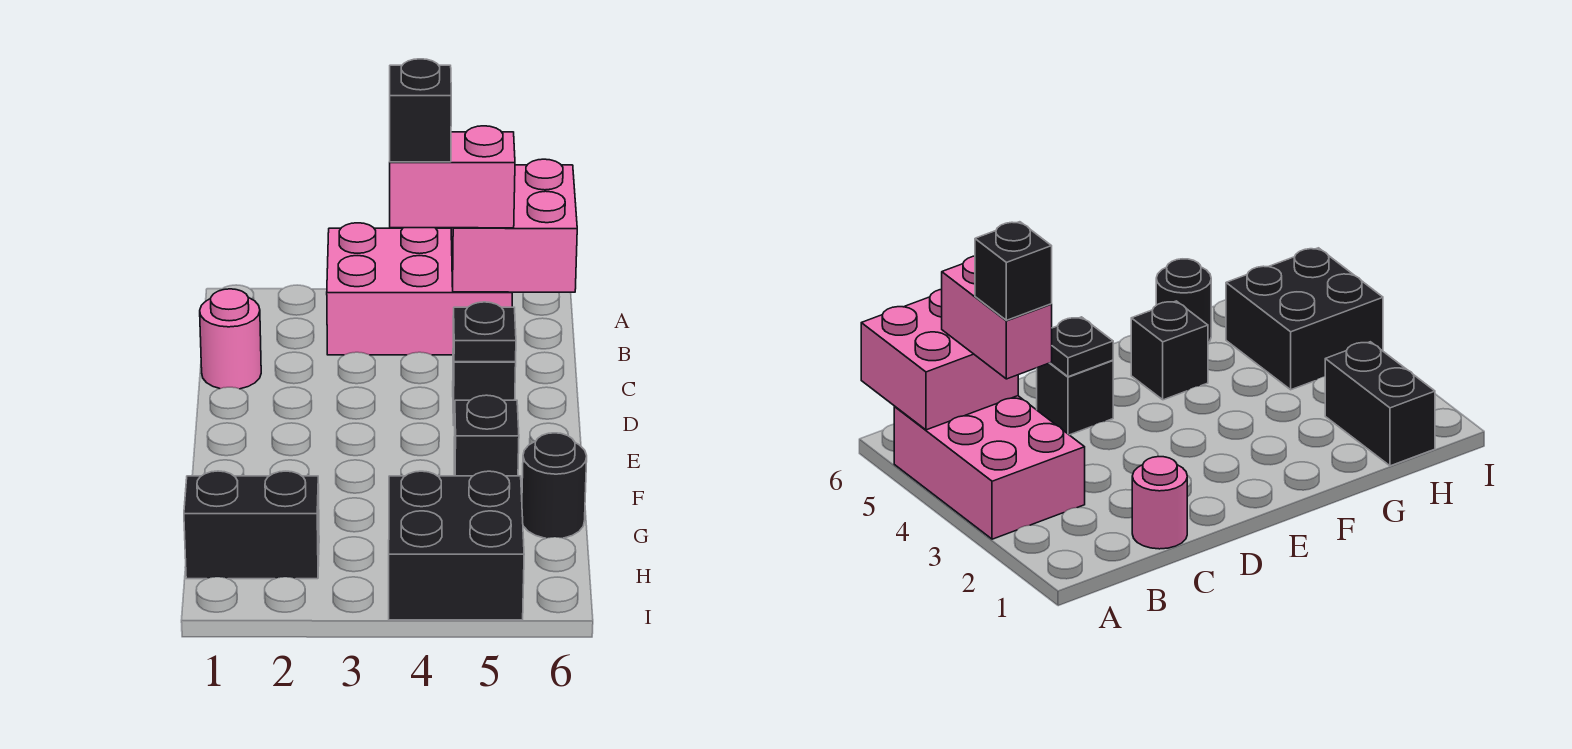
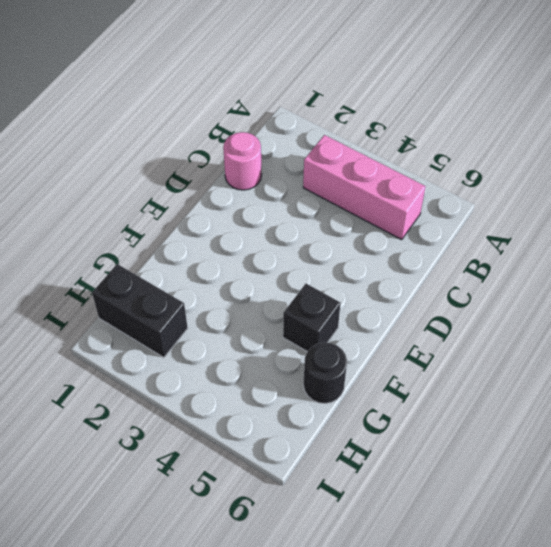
pink brick B3:B5 level 1 -> pink brick A3:B5 level 1
none -> black brick D5 level 1
none -> black brick H4:I5 level 1

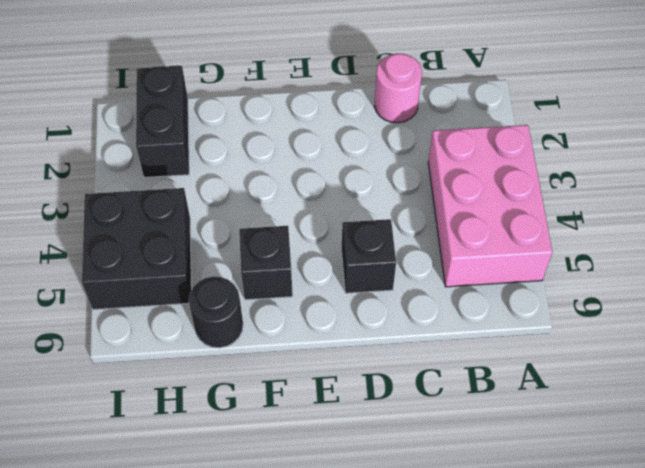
none -> pink brick A5:B6 level 2
none -> black plate D5 level 2

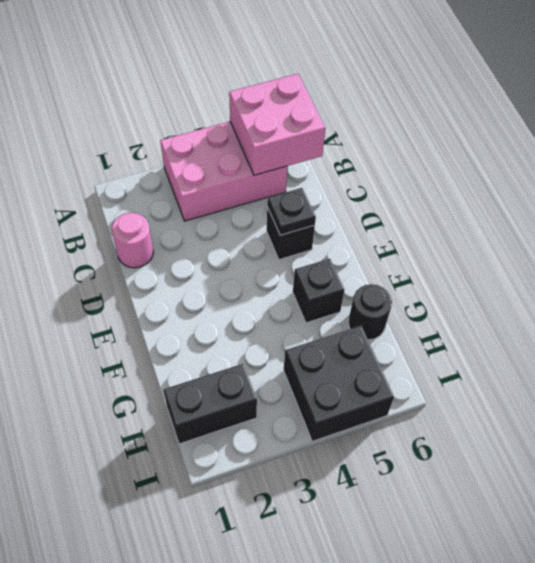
none -> pink brick B4:B5 level 3
none -> black brick B4 level 4

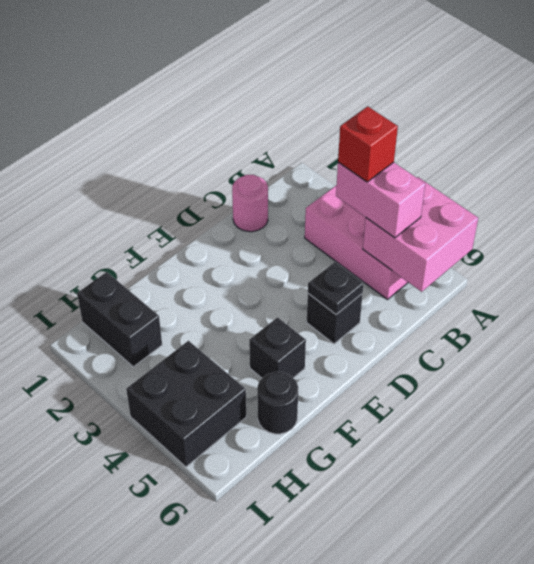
red brick B4 level 4 -> black brick B4 level 4

